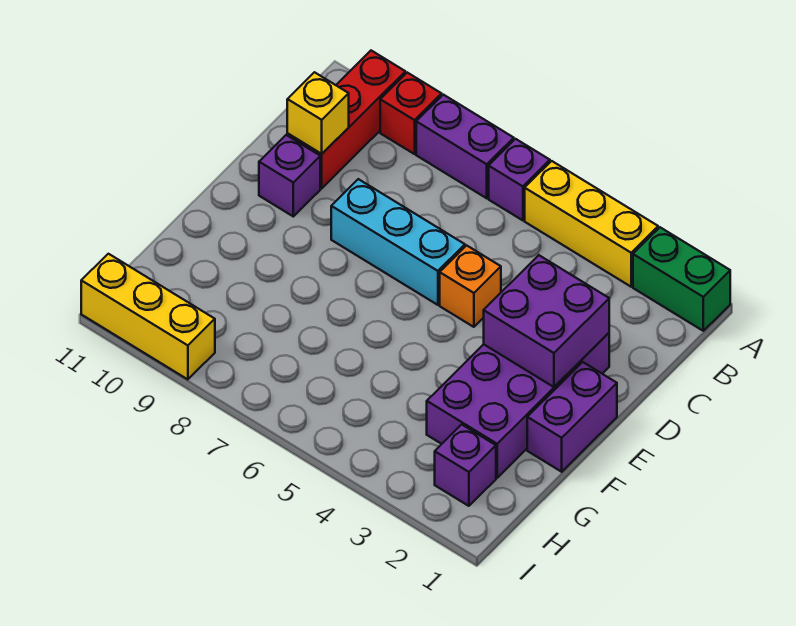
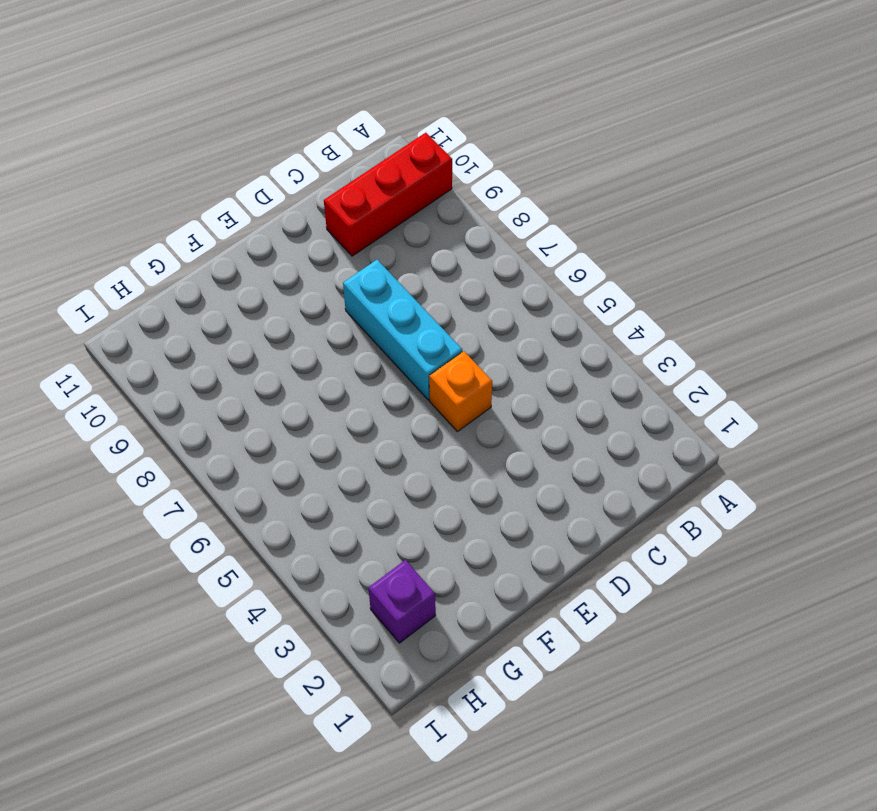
none -> green brick A1:A2 level 1
none -> yellow brick A3:A5 level 1
none -> purple brick A6 level 1

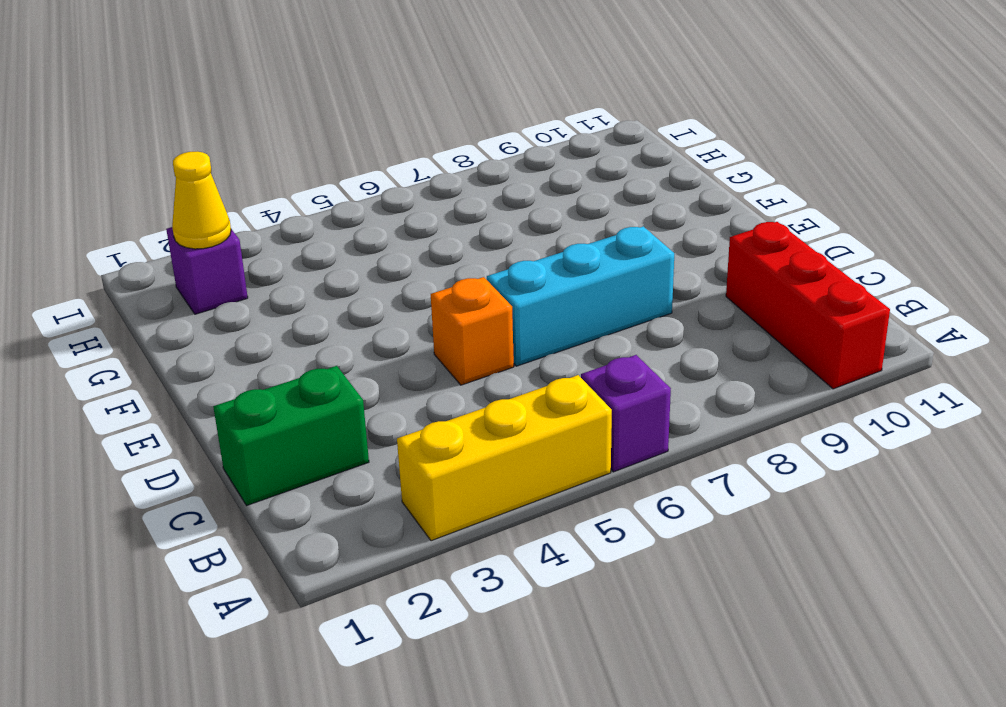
green brick C1:C2 level 1 -> green brick A1:A2 level 1
yellow cone H2 level 2 -> none
none -> purple brick A7:A8 level 1
none -> red brick A9 level 1
none -> purple brick D2:G3 level 1

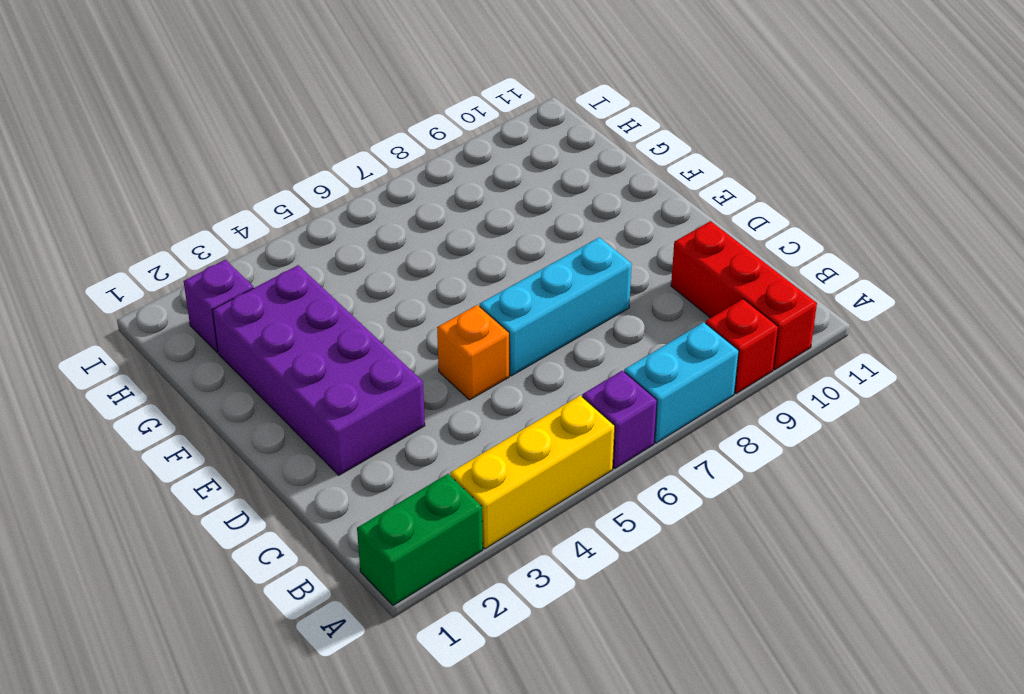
cyan brick A7:A8 level 1 -> purple brick A7:A8 level 1
none -> purple brick D10 level 1
none -> purple brick E1:F1 level 1
none -> yellow brick I9:I11 level 1

